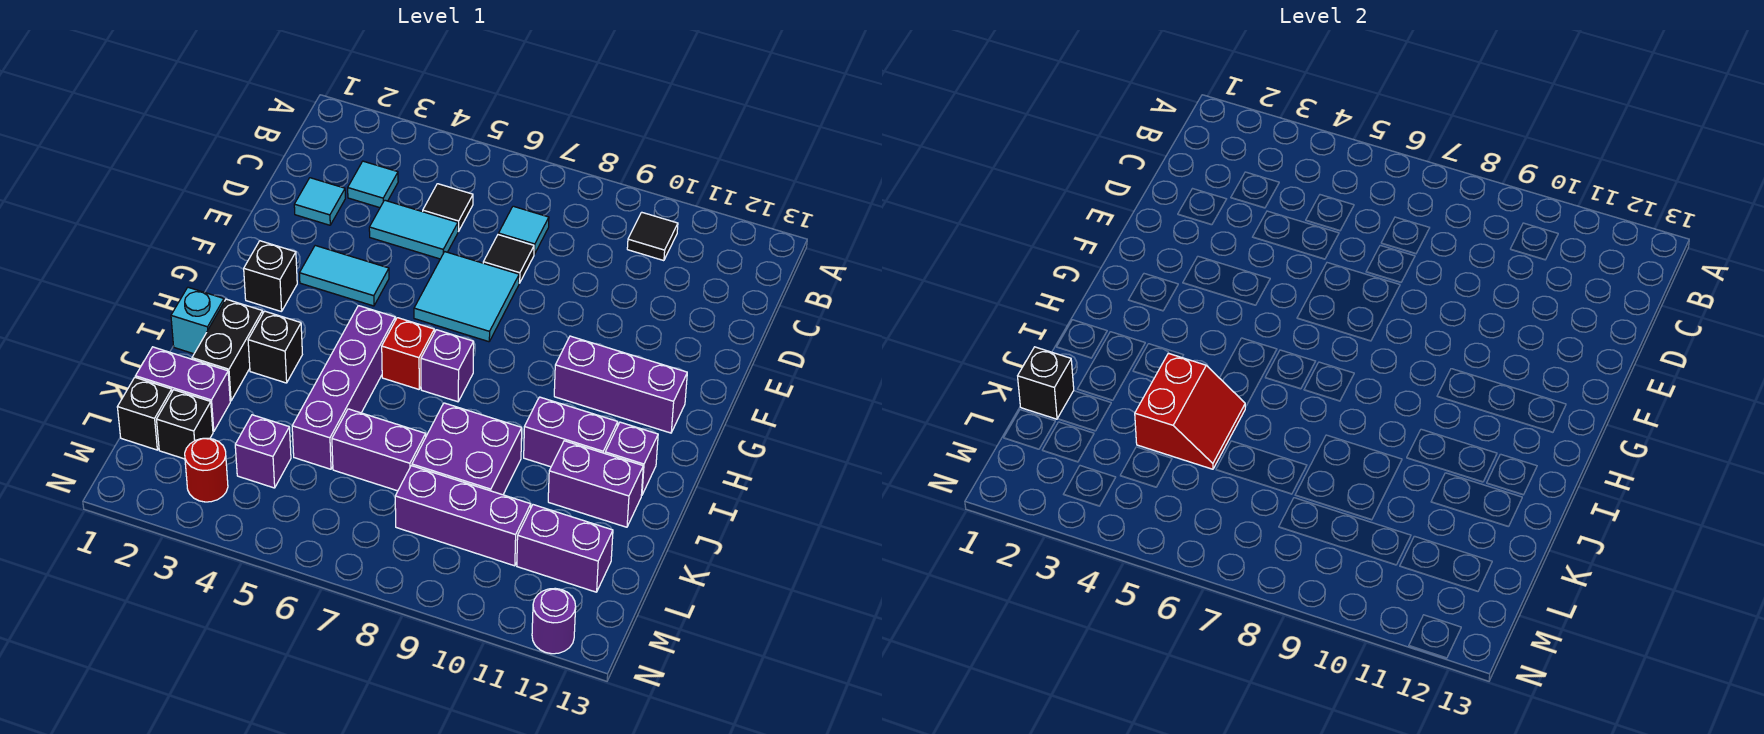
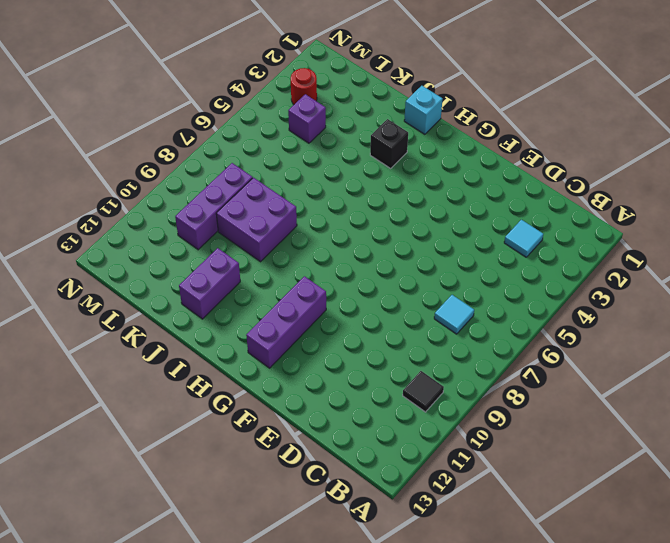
none -> black tile C5 level 1
none -> cyan tile D2 level 1
none -> cyan tile D4:D5 level 1
none -> black tile D7 level 1

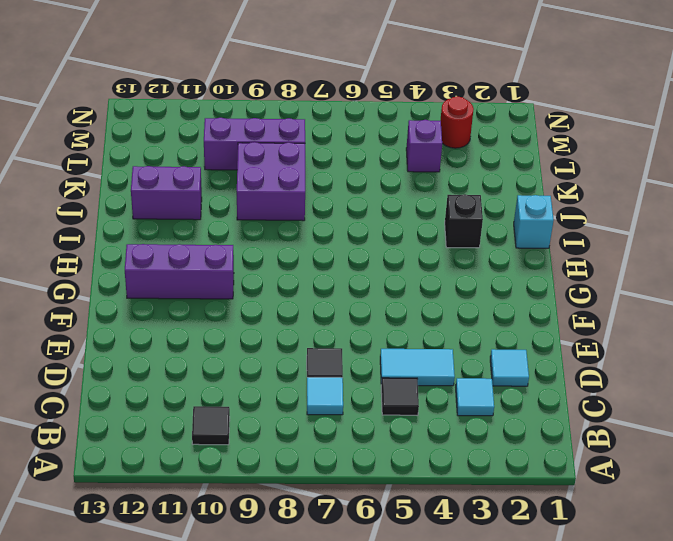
none -> cyan tile E6:F7 level 1
none -> cyan tile F3:F4 level 1
none -> black brick G2 level 1
none -> purple brick H5:K5 level 1

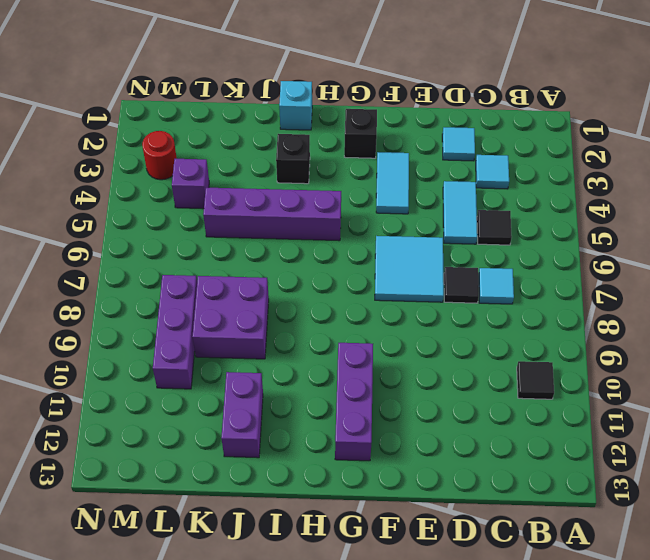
none -> red brick H6 level 1
none -> purple brick H7 level 1
none -> black brick I2:J2 level 1
none -> purple brick I10:I11 level 1

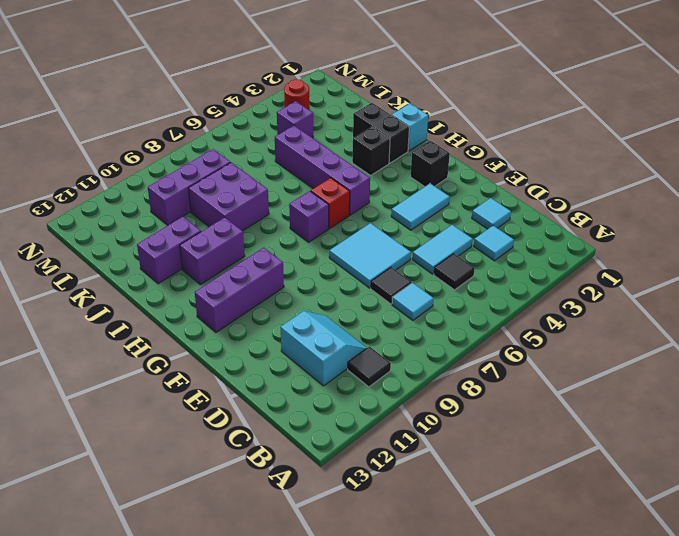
cyan slope C10:D11 level 1 top 11 -> none
none -> purple brick I12 level 1
none -> purple brick K1:K2 level 1
none -> purple brick K6:K7 level 1
none -> black brick L1 level 1

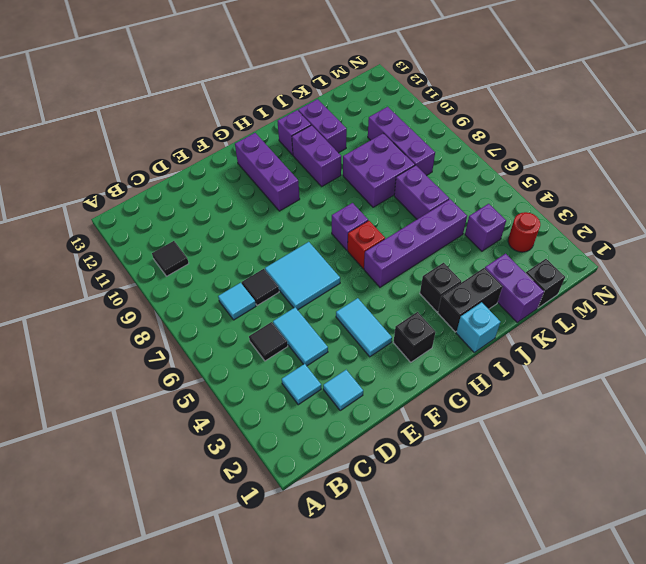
none -> black brick L2 level 1
none -> purple brick L11:L12 level 1
none -> purple round brick N12 level 1
none -> red slope J4:K5 level 2 top 4

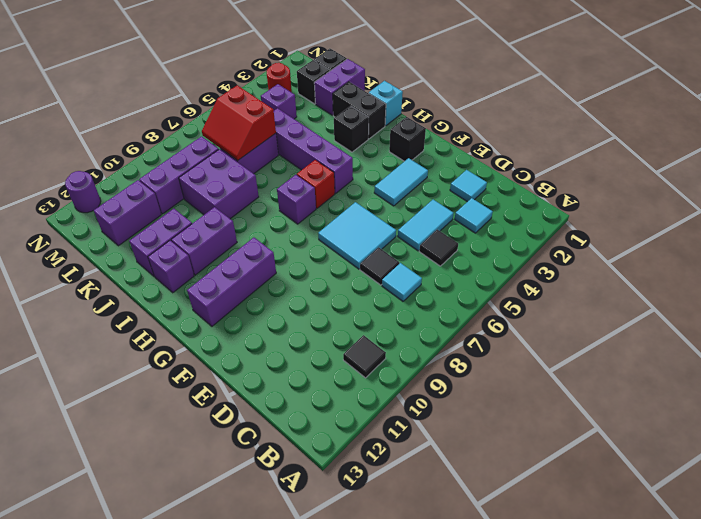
red slope K6:L7 level 2 top 6 -> red slope J4:K5 level 2 top 4
none -> black brick K1 level 2

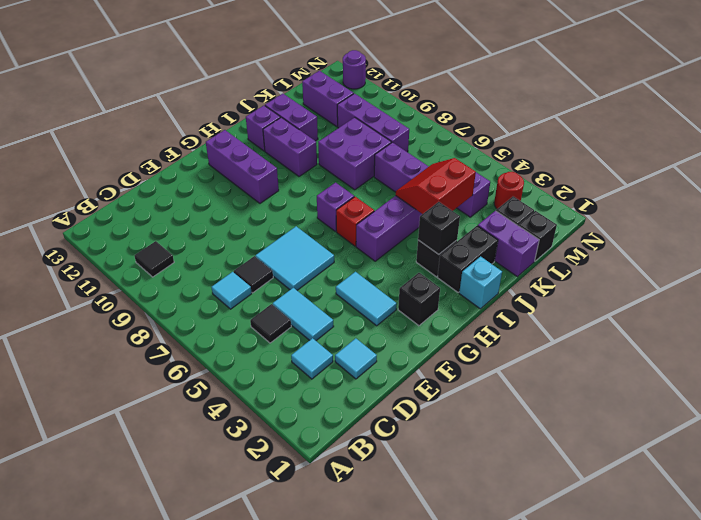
black brick I3 level 2 -> black brick K1 level 2

